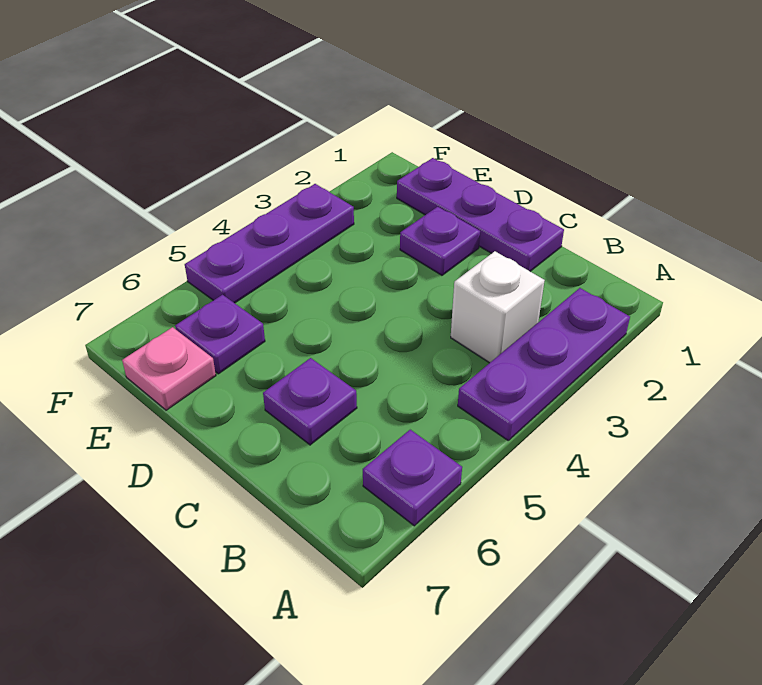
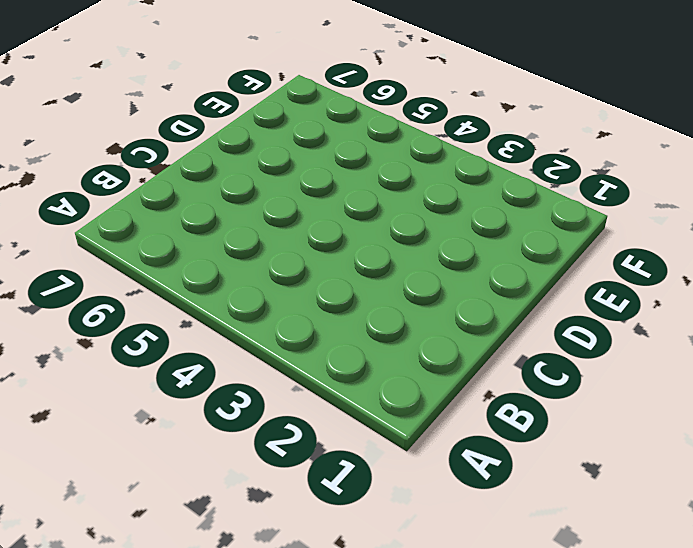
none -> purple plate A2:A4 level 1
none -> purple plate A6 level 1

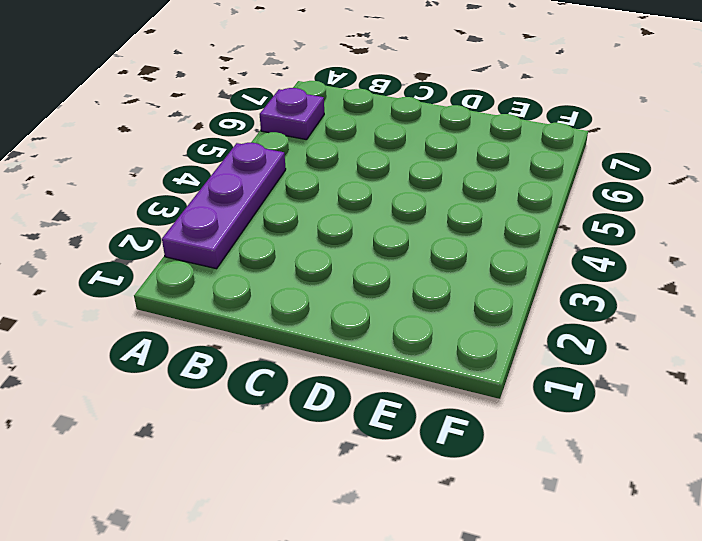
none -> white brick B3 level 1
none -> purple plate C1:E1 level 1

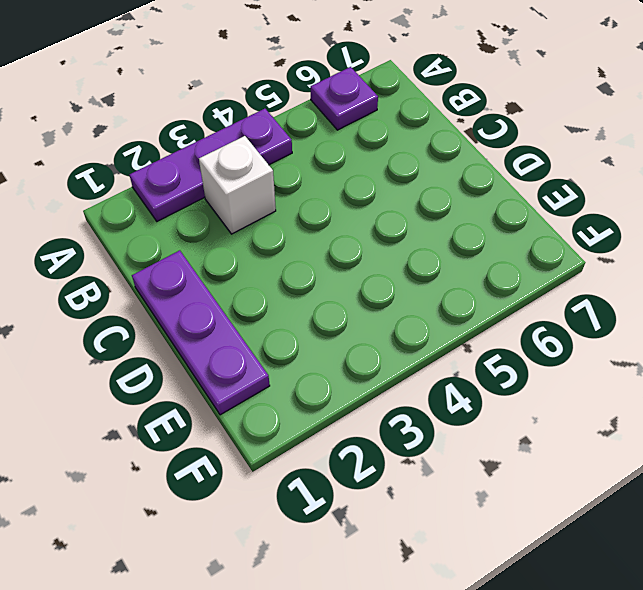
none -> purple plate C6 level 1
none -> purple plate D2 level 1

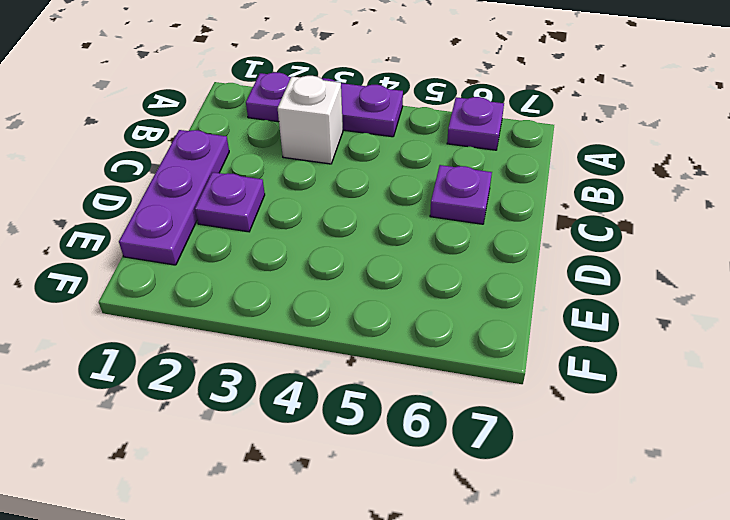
none -> purple plate E6 level 1
none -> pink plate E7 level 1

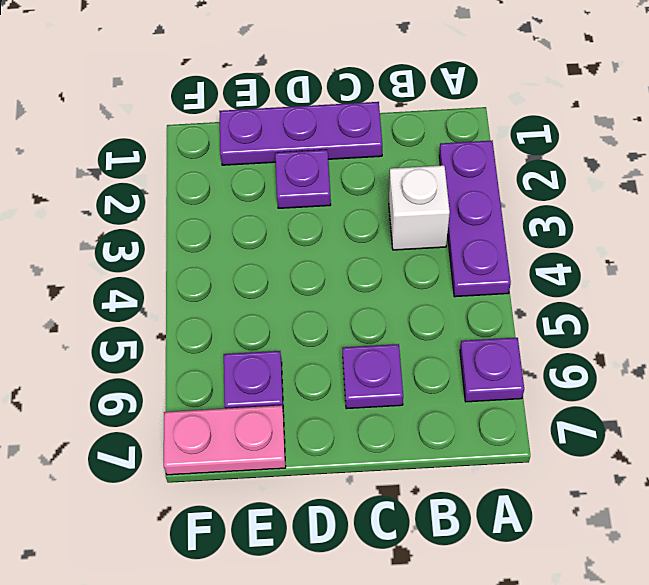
pink plate E7:F7 level 1 -> pink plate E7 level 1
none -> purple plate F3:F5 level 1

